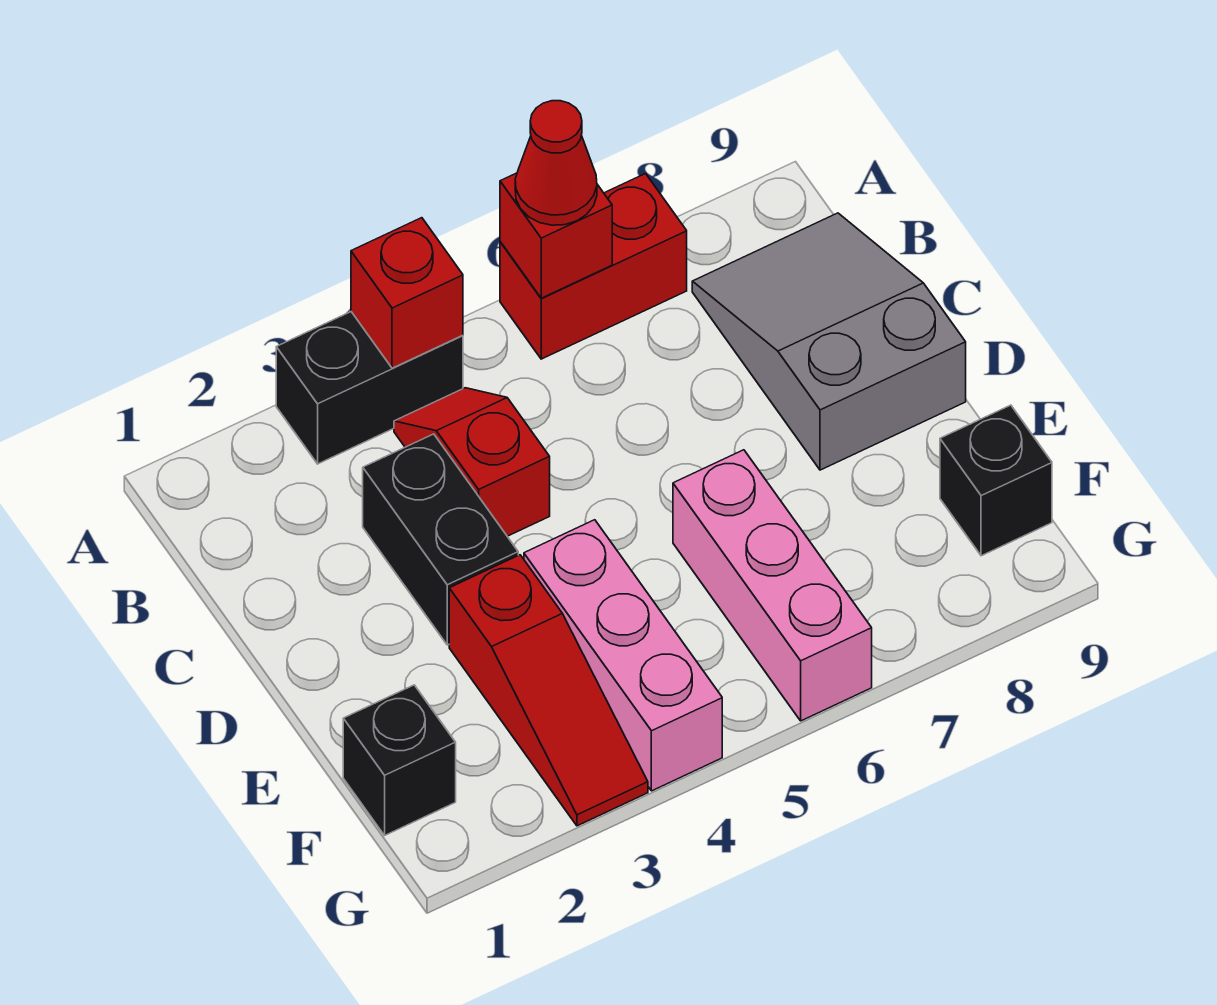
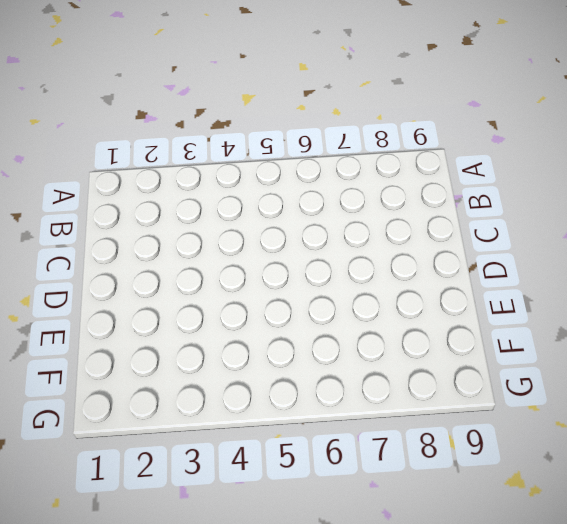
none -> black brick A3:A4 level 1
none -> red brick A6:A7 level 1
none -> red slope B4:C4 level 1 top C

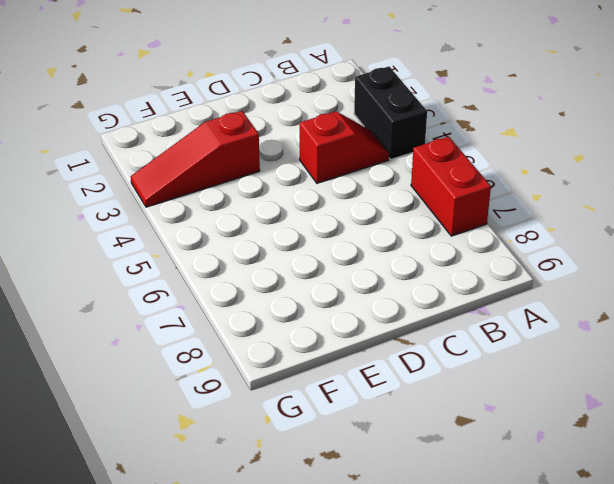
none -> grey slope B8:D9 level 1 top D
none -> black brick C3:D3 level 1
none -> pink brick E4:G4 level 1

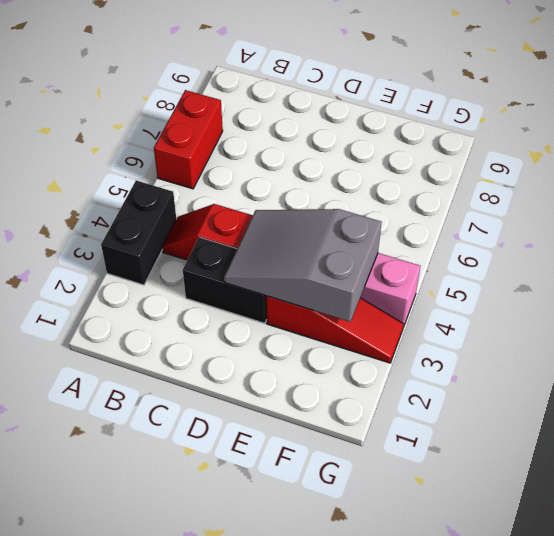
grey slope D3:F4 level 2 top F -> grey slope B8:D9 level 1 top D
none -> pink brick E6:G6 level 1
none -> black brick F1 level 1
none -> black brick F9 level 1

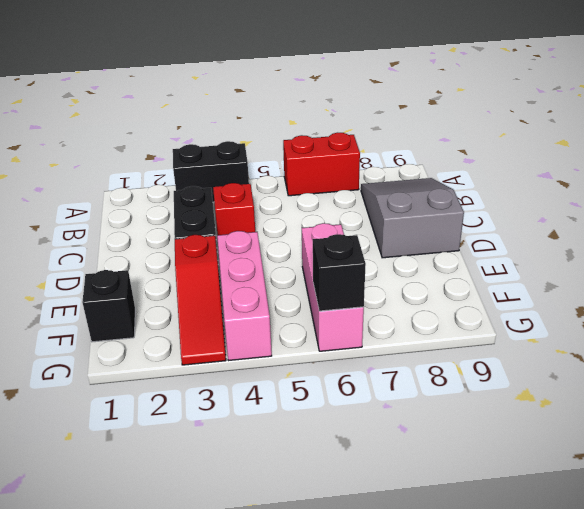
black brick G6 level 2 -> black brick F9 level 1
none -> red brick A4 level 2
none -> red brick A6 level 2
none -> red cone A6 level 3

